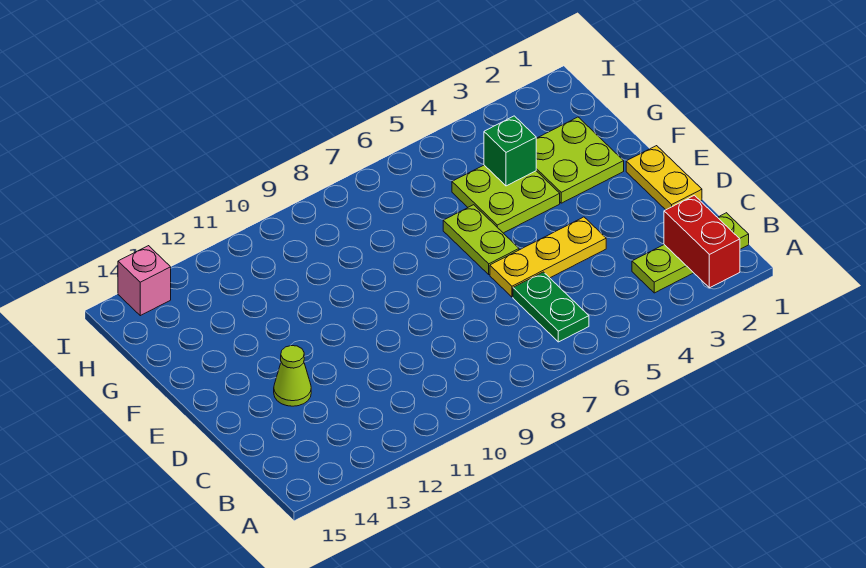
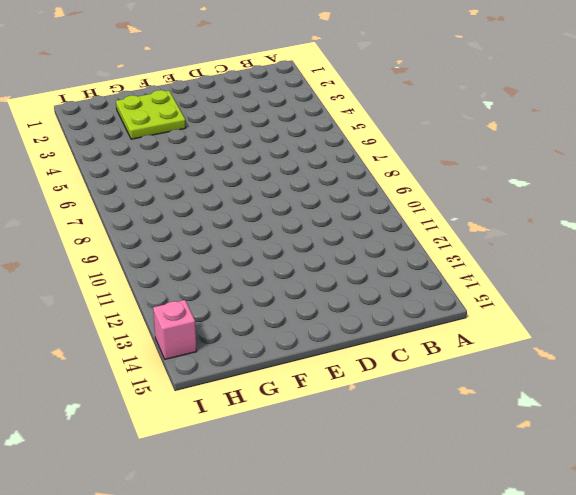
none -> lime plate B1:B3 level 1
none -> green plate B6:C6 level 1

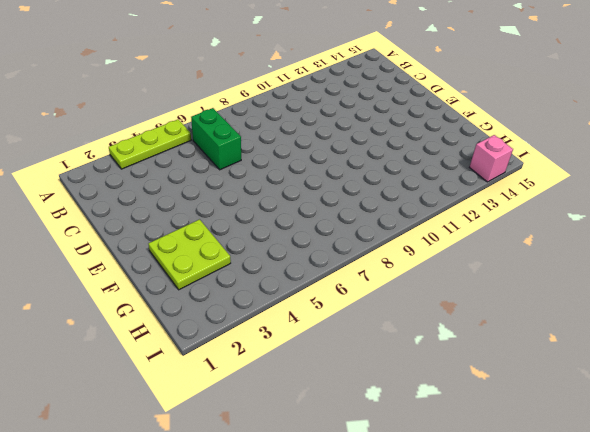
lime plate A3:A5 level 1 -> lime plate B1:B3 level 1
green brick B6:C6 level 1 -> green plate B6:C6 level 1
none -> yellow plate D1:E1 level 1
none -> yellow plate D4:D6 level 1

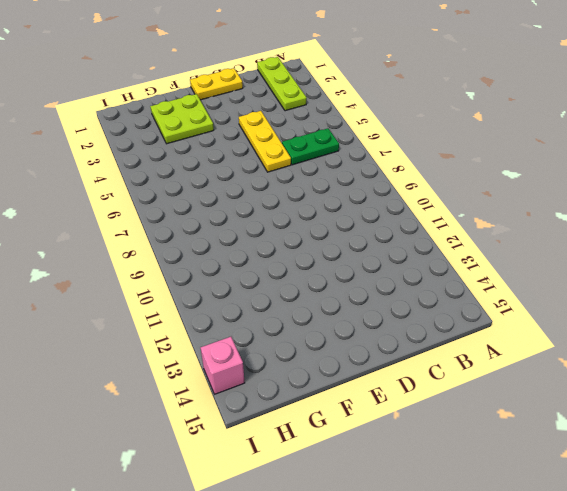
none -> lime cone D13 level 1
none -> lime plate E6:F6 level 1

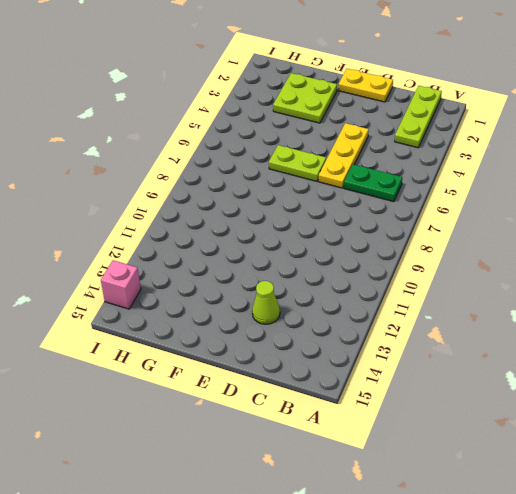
none -> lime plate F4:G5 level 1
none -> red brick A2:B2 level 2

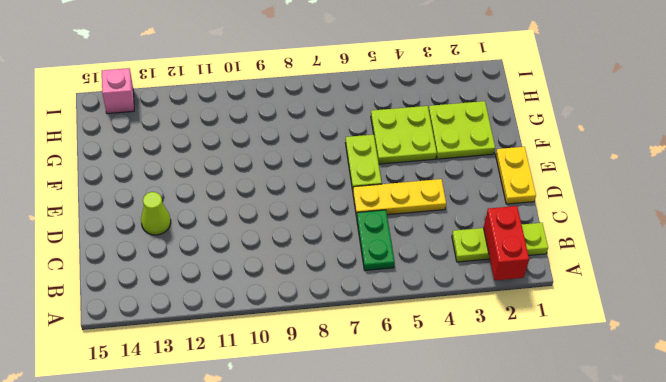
none -> green brick G4 level 2

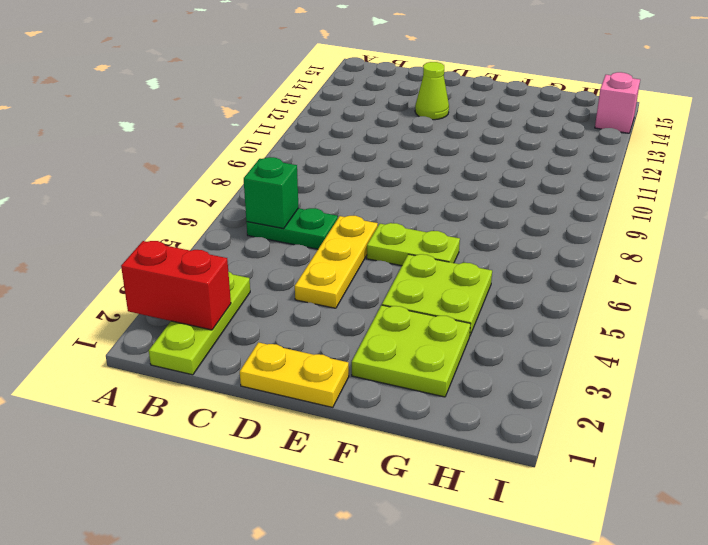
green brick B6 level 2 -> green brick G4 level 2

